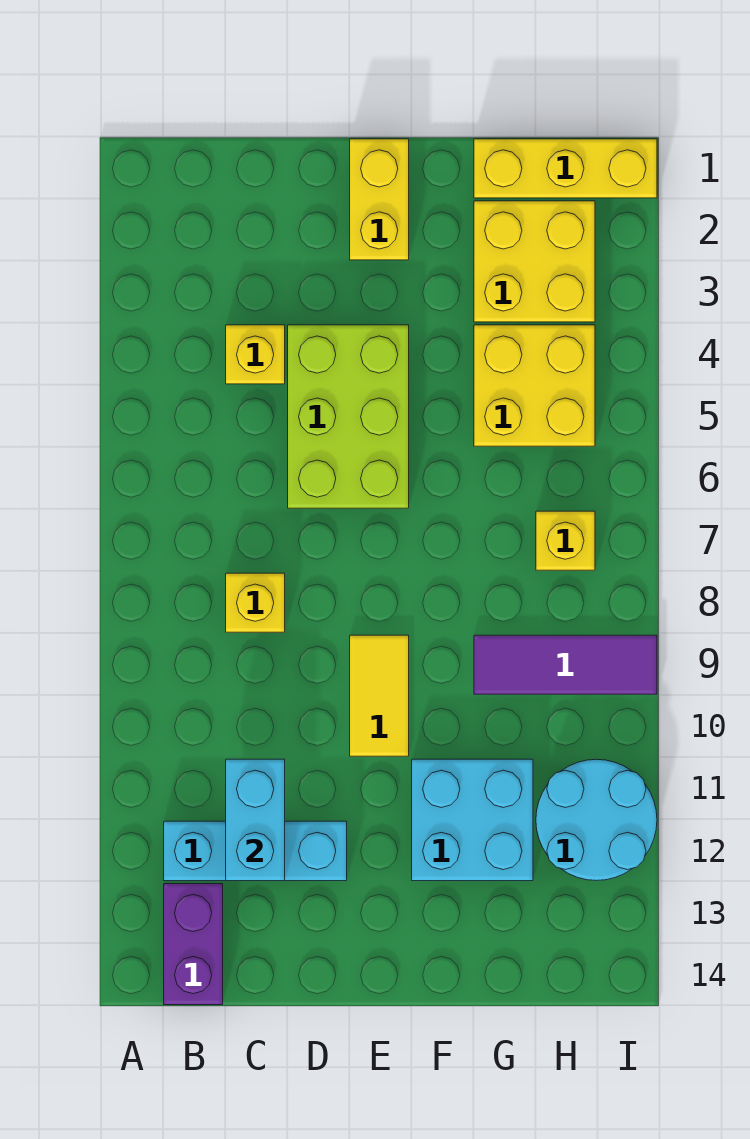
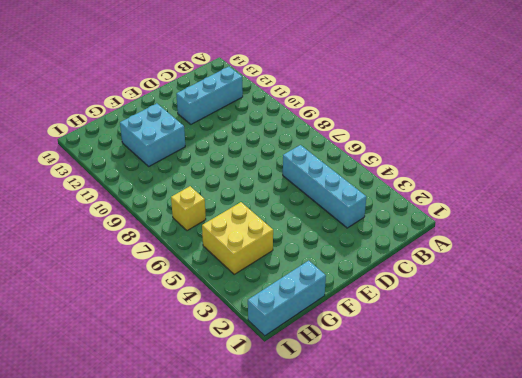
cyan brick C3:C6 level 1 -> yellow brick C4 level 1
cyan brick G1:I1 level 1 -> yellow brick G1:I1 level 1
none -> purple brick B13:B14 level 1
none -> yellow brick C8 level 1
none -> lime brick D4:E6 level 1

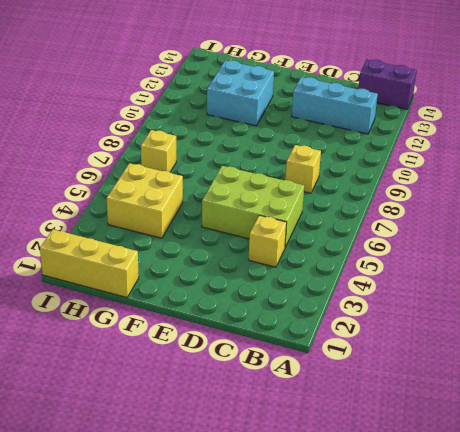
purple brick A14:B14 level 1 -> purple brick B13:B14 level 1
lime brick C5:E6 level 1 -> lime brick D4:E6 level 1
none -> yellow brick E1:E2 level 1
none -> yellow tile E9:E10 level 1
none -> yellow brick G2:H3 level 1

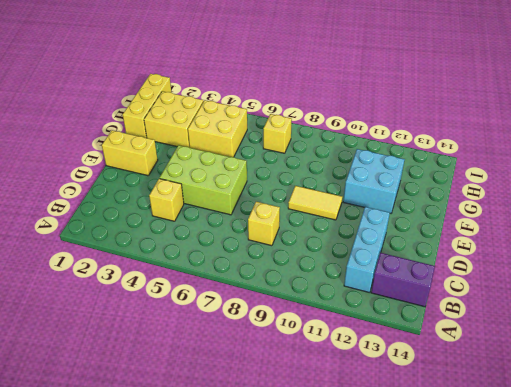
none -> purple tile G9:I9 level 1
none -> cyan round brick H11:I12 level 1
none -> cyan brick C11:C12 level 2

